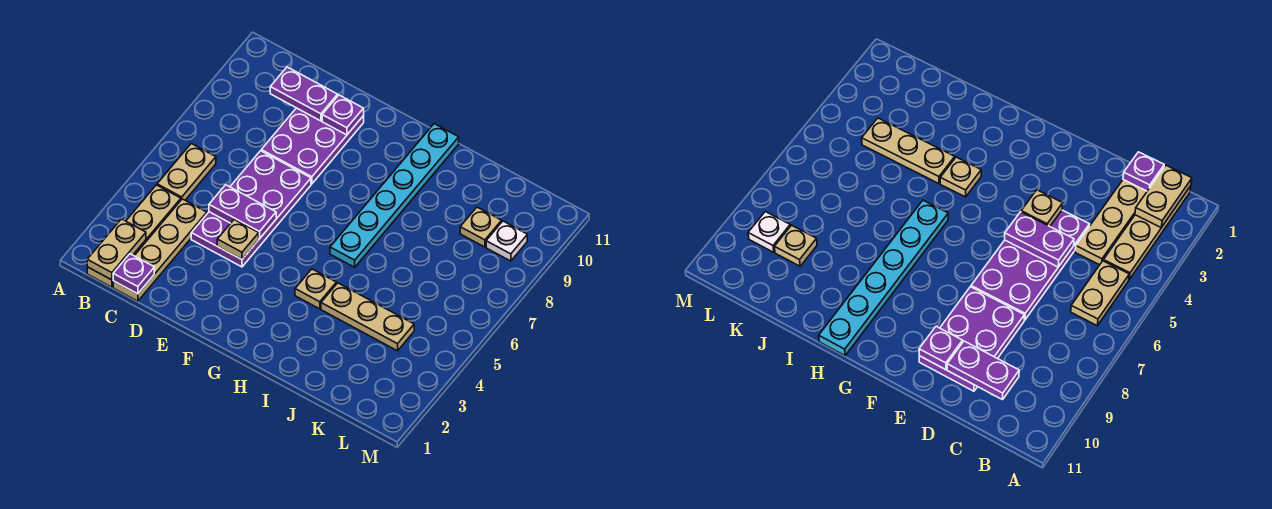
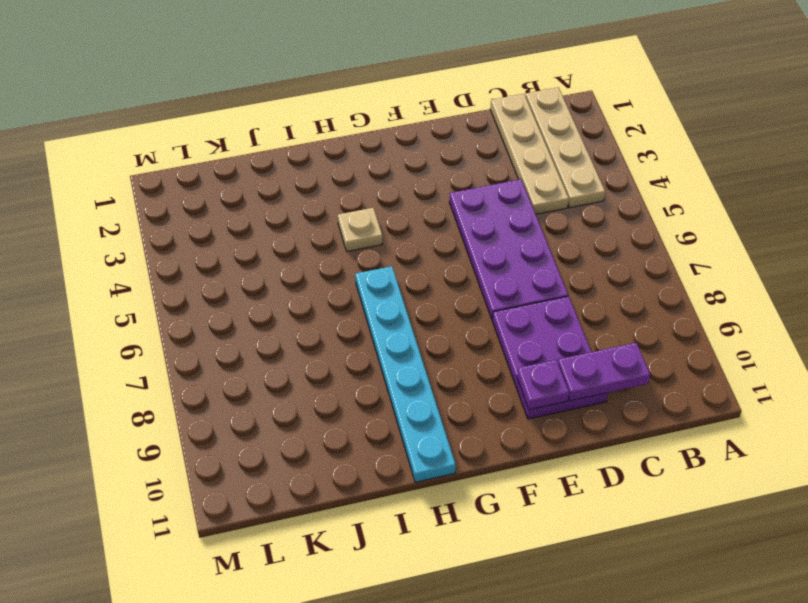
none -> tan plate B5:B6 level 1
none -> tan plate I4:K4 level 1
none -> tan plate K9 level 1

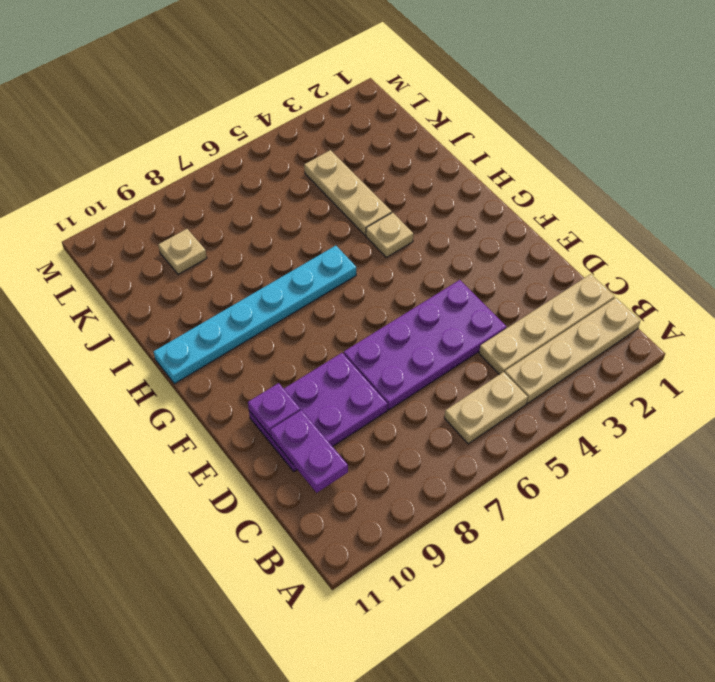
none -> white plate L9 level 1
none -> tan plate B1:B2 level 2
none -> purple plate C1 level 2

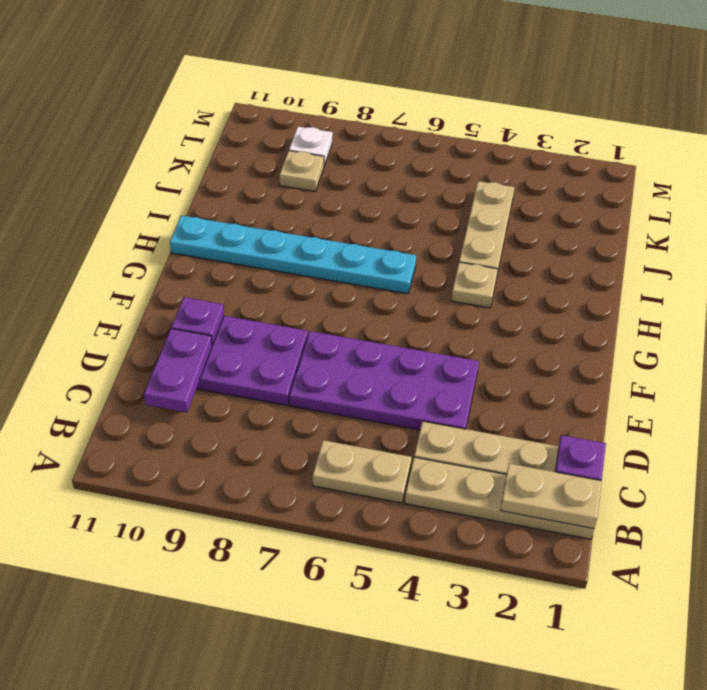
none -> purple plate D5:E5 level 2
none -> tan plate E4 level 2

